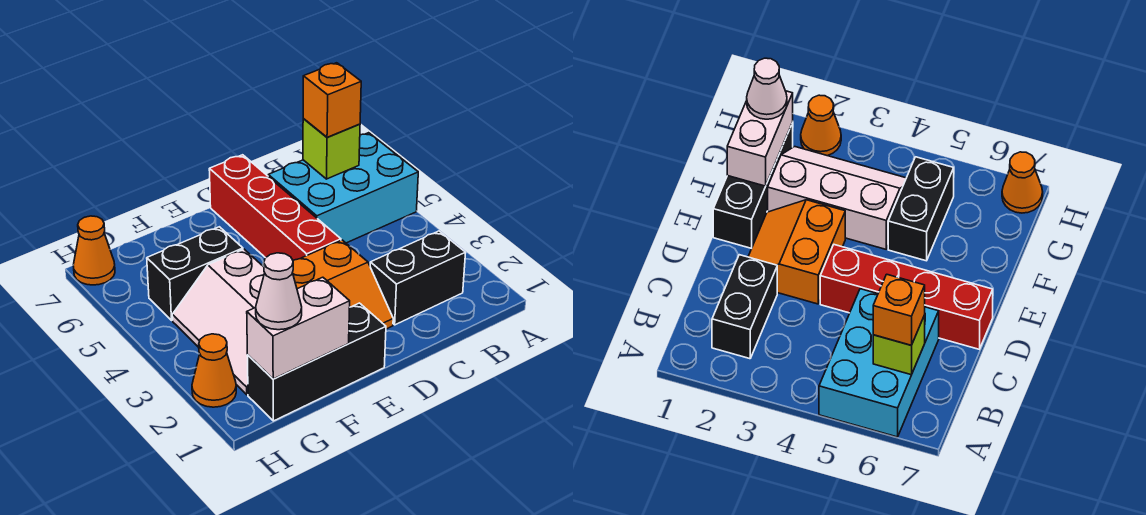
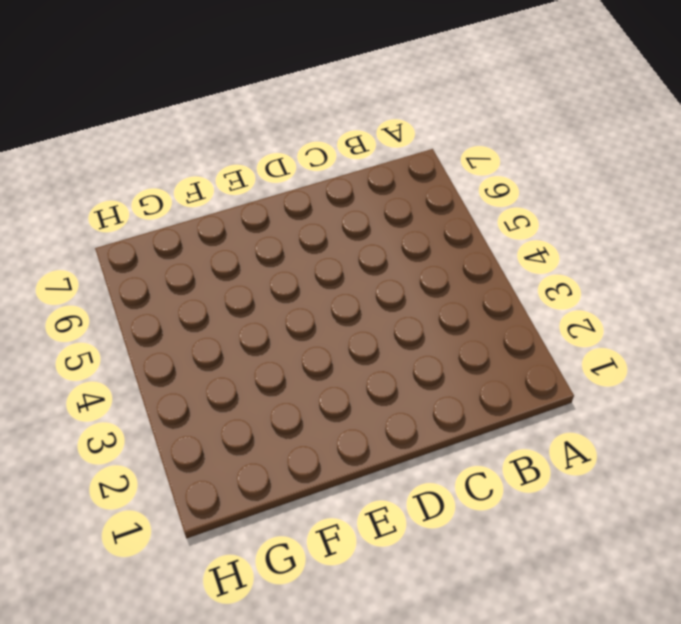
none -> cyan brick A5:C6 level 1
none -> black brick B2:C2 level 1
none -> orange slope D2:E3 level 1 top 3

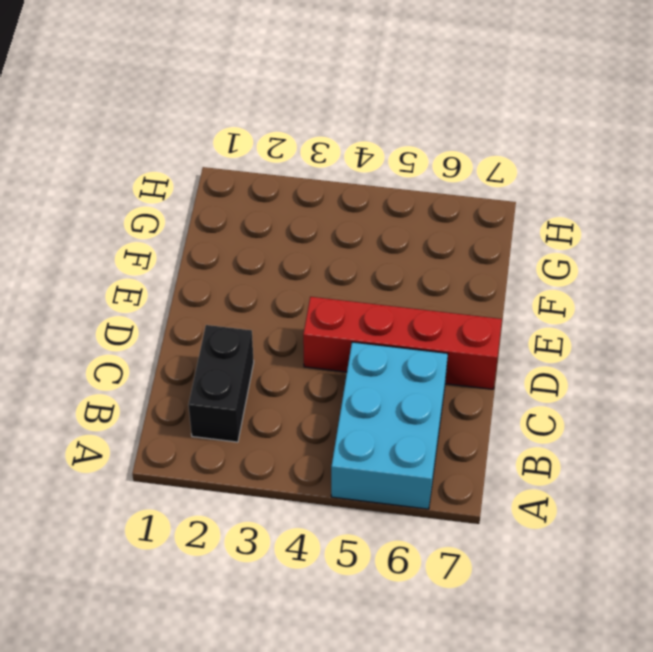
none -> orange slope D2:E3 level 1 top 3
none -> black brick E1:G1 level 1
none -> white slope F2:G4 level 1 top F

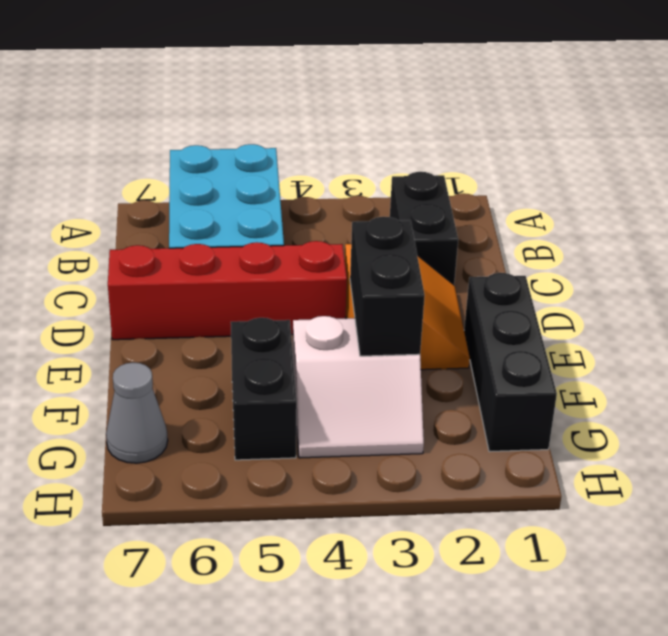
black brick E3:F3 level 2 -> none
white slope F3:G4 level 1 top F -> white slope F2:G4 level 1 top F
grey cone G7 level 1 -> none
none -> orange cone H2 level 1
none -> orange cone H7 level 1
none -> lime brick B6 level 2

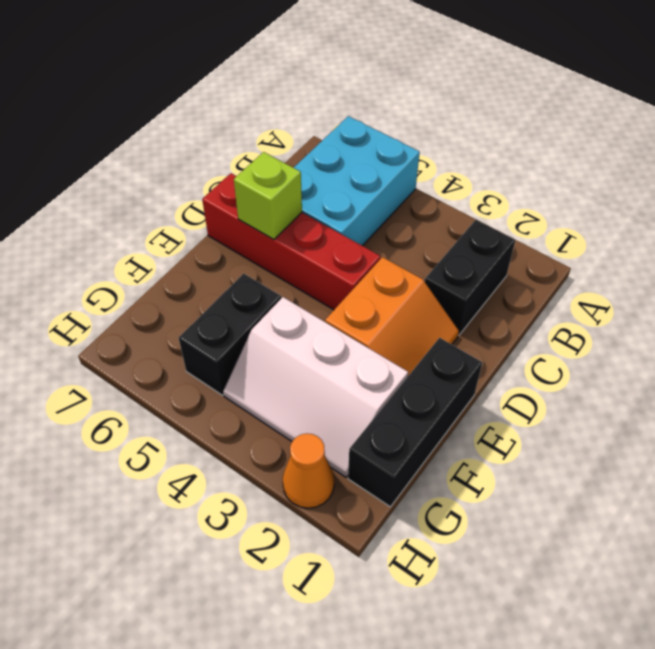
lime brick D6 level 2 -> lime brick B6 level 2
none -> orange cone H7 level 1
none -> white brick F1:G1 level 2
none -> orange brick B6 level 3

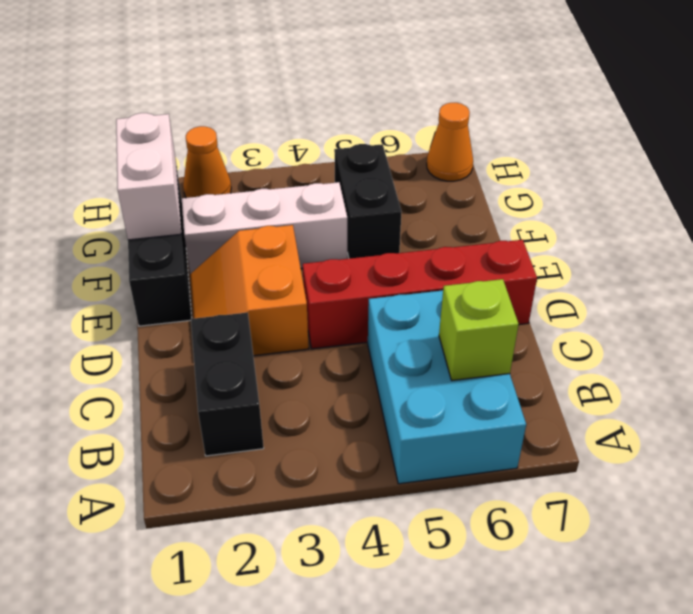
none -> orange brick B6 level 3
none -> white cone G1 level 3

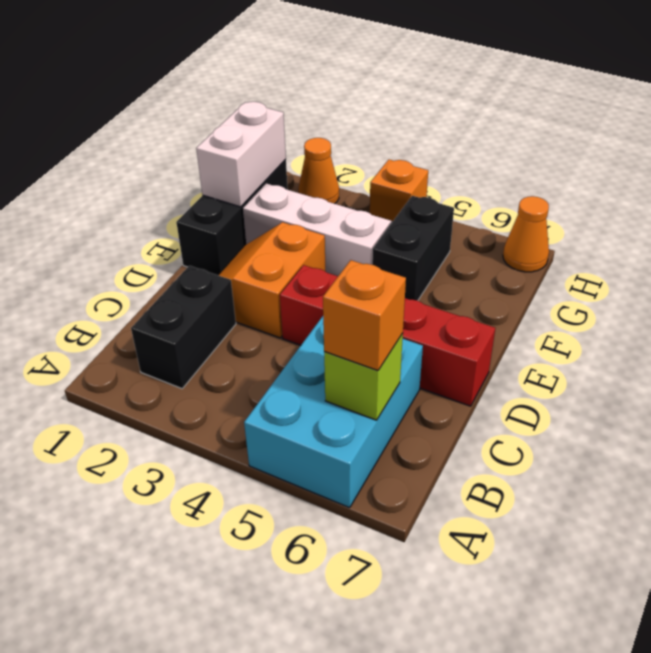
orange brick H4 level 1 -> none
none -> white cone G1 level 3

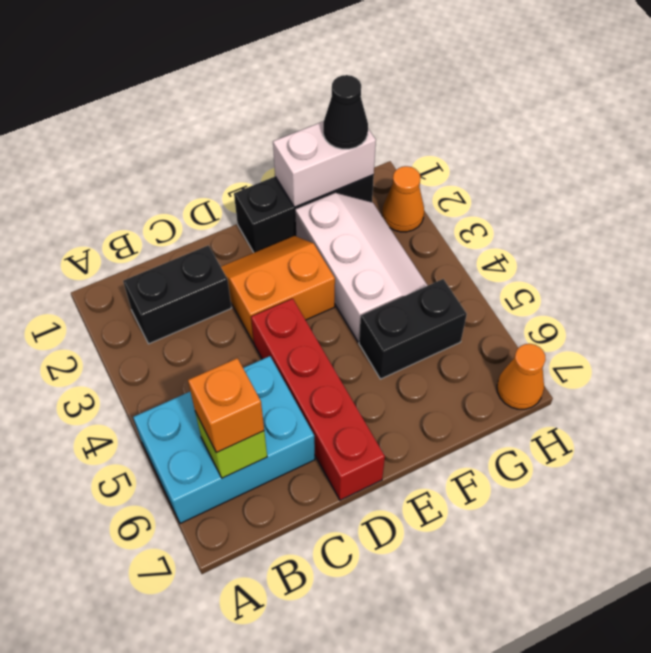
black cone G1 level 3 -> white cone G1 level 3

